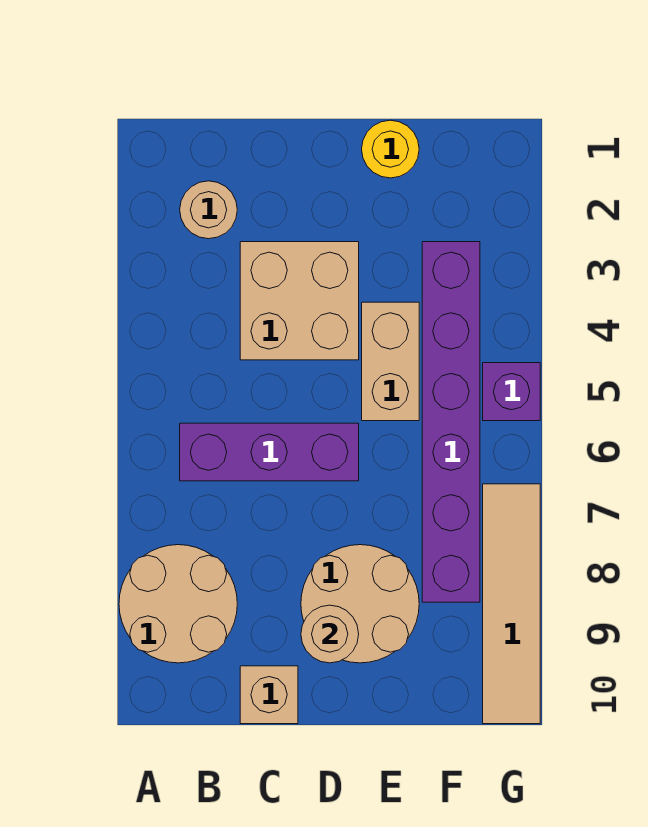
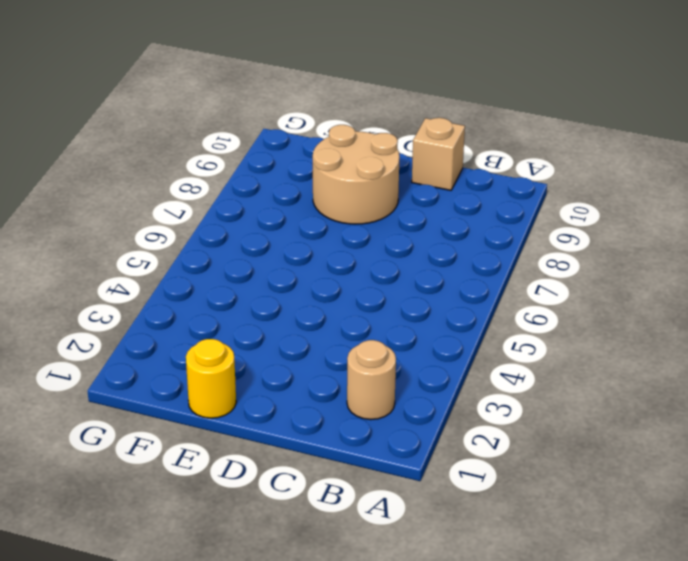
none -> tan round brick A8:B9 level 1
none -> purple brick B6:D6 level 1
none -> tan brick C3:D4 level 1

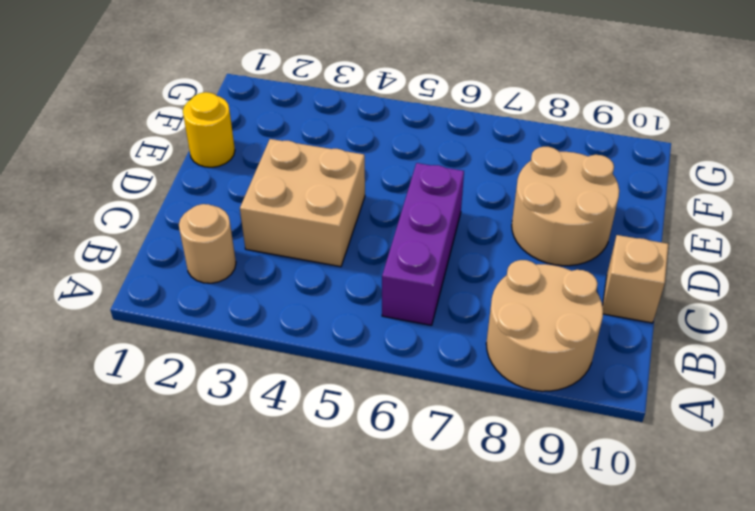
none -> tan brick E4:E5 level 1
none -> purple brick F3:F8 level 1
none -> purple brick G5 level 1

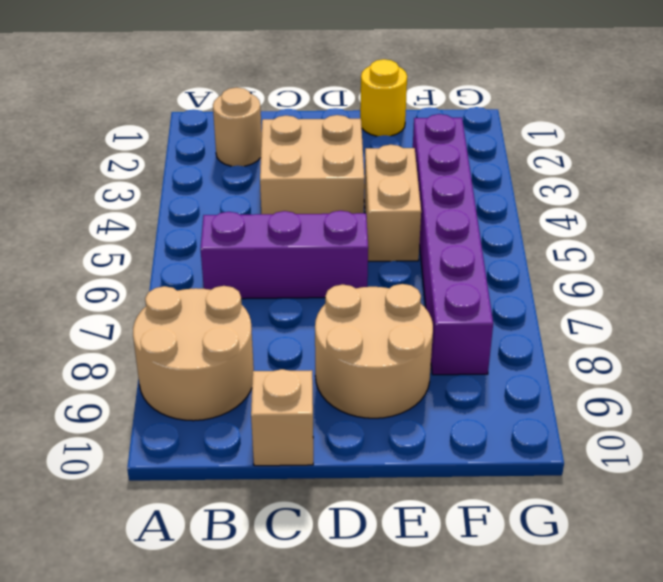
none -> purple brick G5 level 1
none -> tan tile G7:G10 level 1
none -> tan round brick D9 level 2

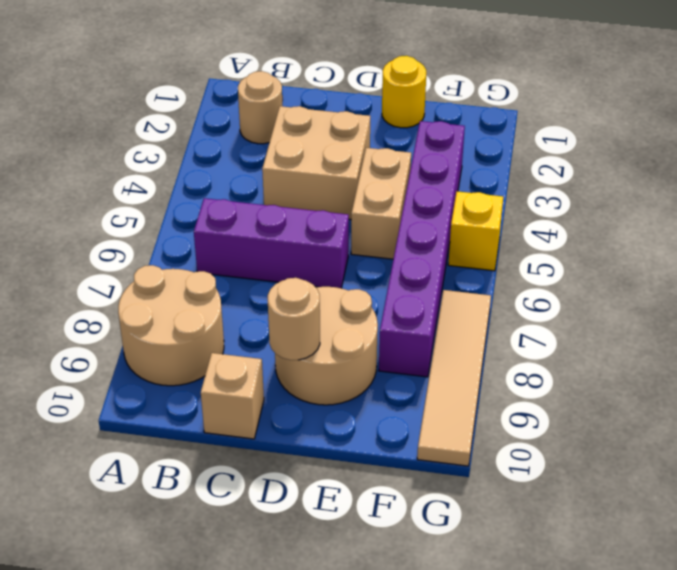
yellow brick G5 level 1 -> purple brick G5 level 1

